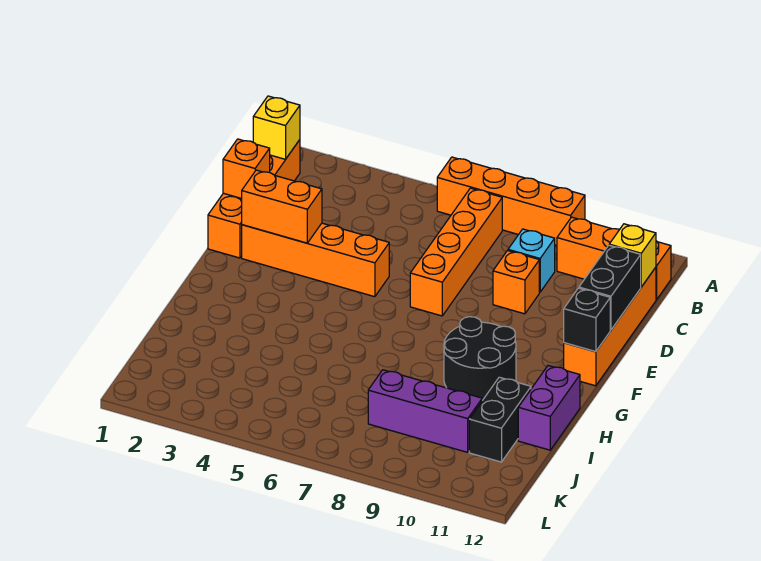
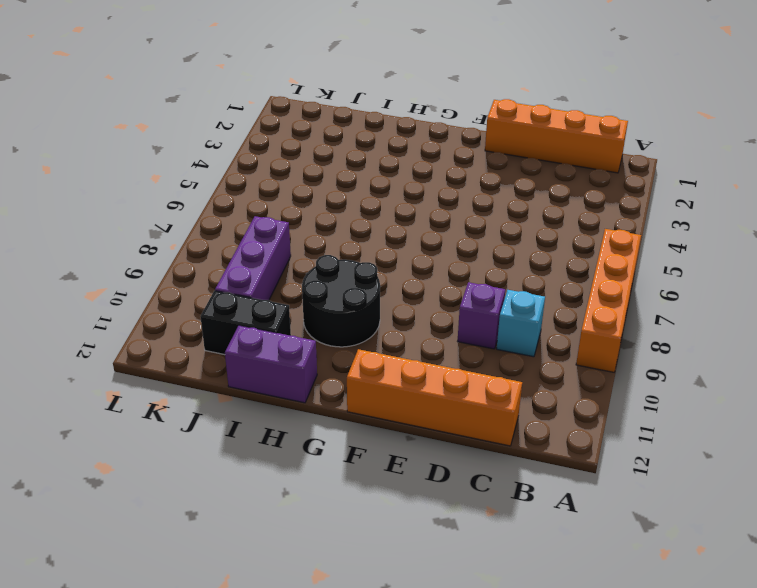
purple brick D9 level 1 -> orange brick D9 level 1
none -> orange brick B7:E7 level 1
none -> orange brick B10:B12 level 1
none -> orange brick E2:E5 level 1

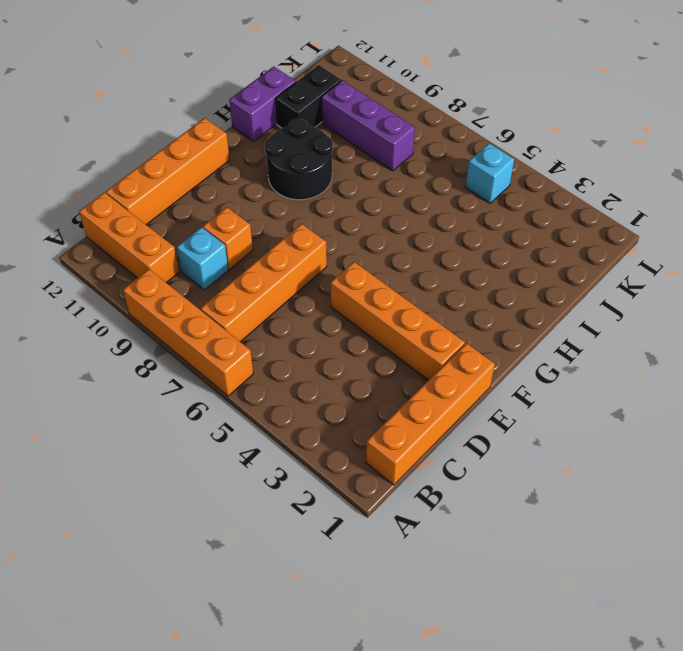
cyan brick K5 level 1 -> none
none -> yellow brick B1 level 2
none -> yellow brick C12 level 2
none -> orange brick D1 level 2

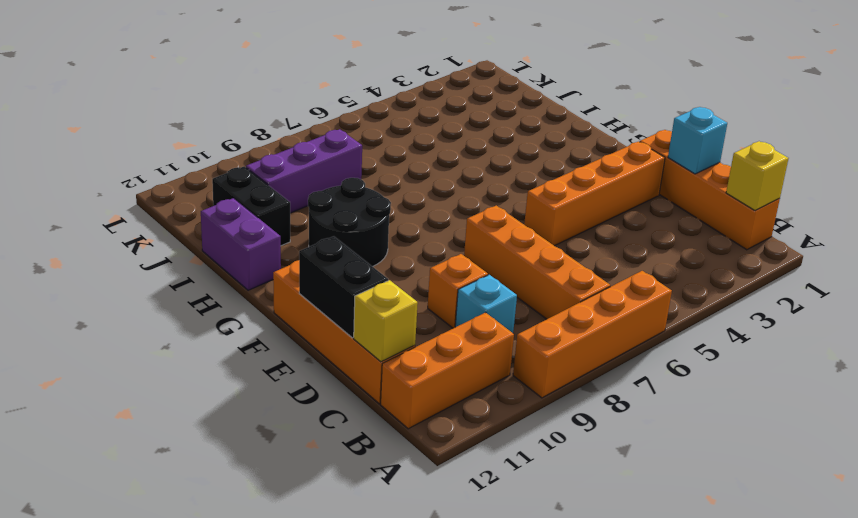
cyan brick D1 level 2 -> orange brick D1 level 2
none -> orange brick E2:E3 level 2
none -> black brick F12 level 2

